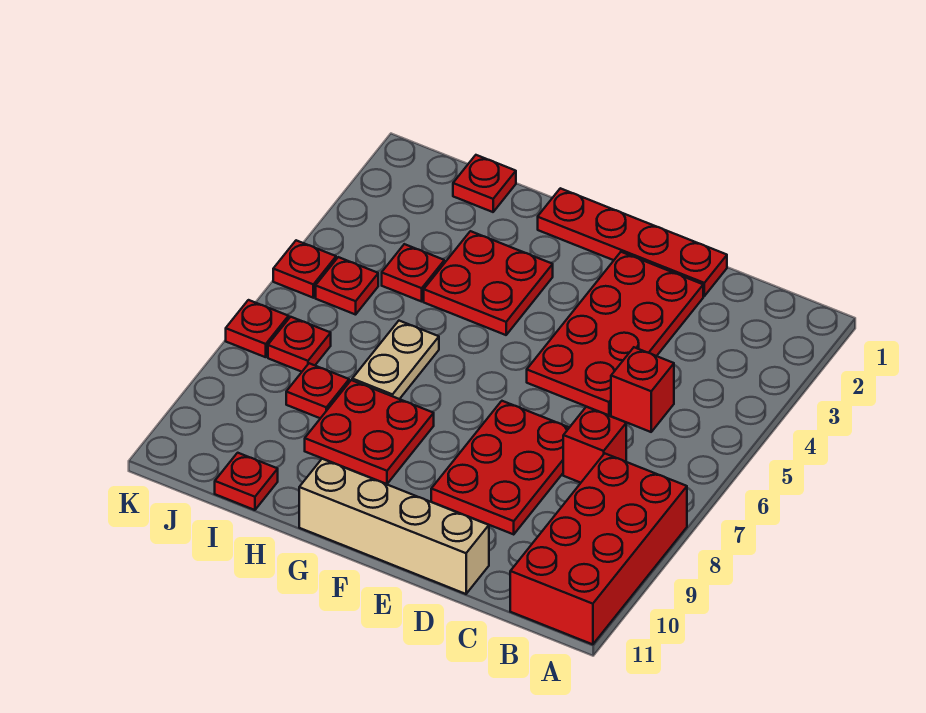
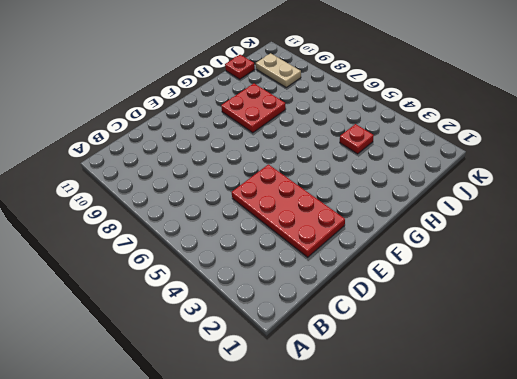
tan plate J9:J10 level 1 -> tan plate H6:H7 level 1
none -> red brick A8:B11 level 1
none -> red brick C5 level 1
none -> red brick C7 level 1

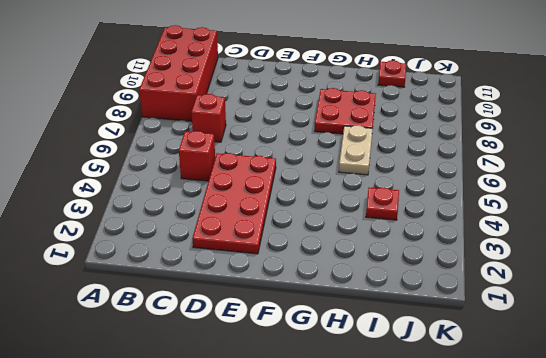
none -> red plate D1:G1 level 1
none -> red plate D7:E9 level 1
none -> tan brick D11:G11 level 1

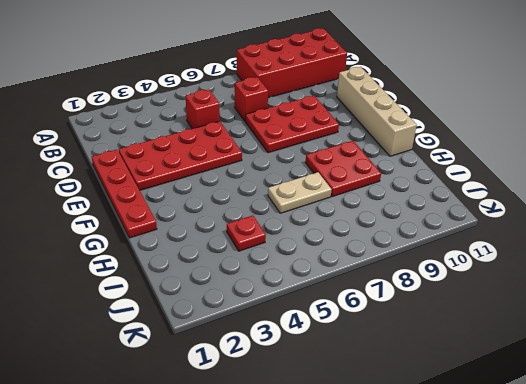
none -> red plate G3:H4 level 1
none -> red plate I1 level 1
none -> red plate I8 level 1

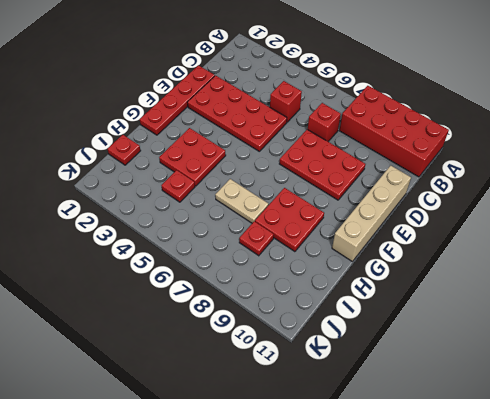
none -> red plate I11 level 1
none -> red plate J5 level 1
none -> red plate J7 level 1

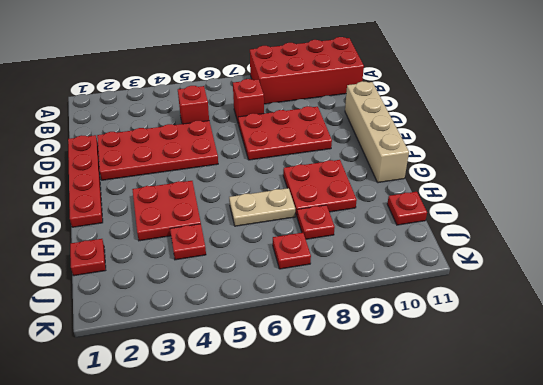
none -> red plate J5 level 1
none -> red plate K5 level 1
none -> red plate K7 level 1

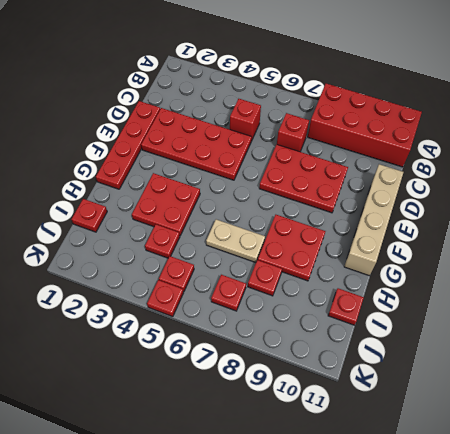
none -> red plate K7 level 1

